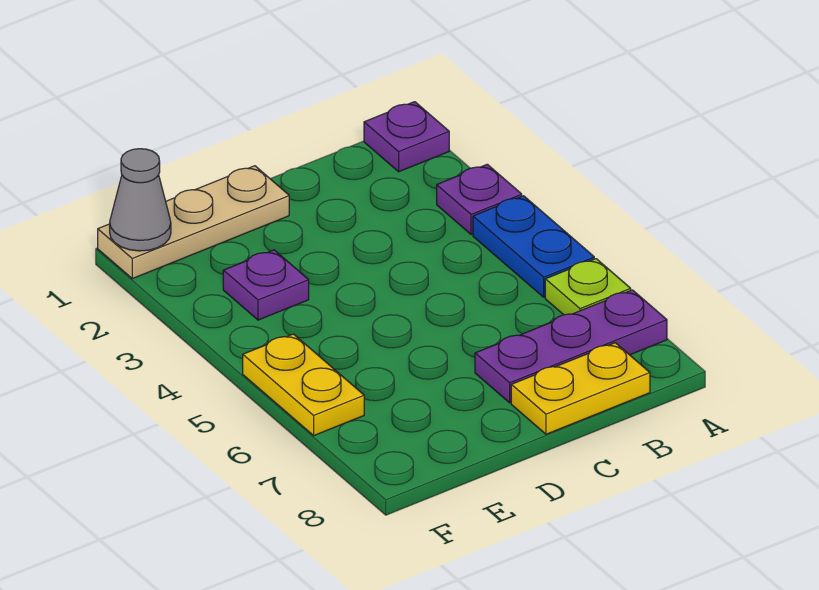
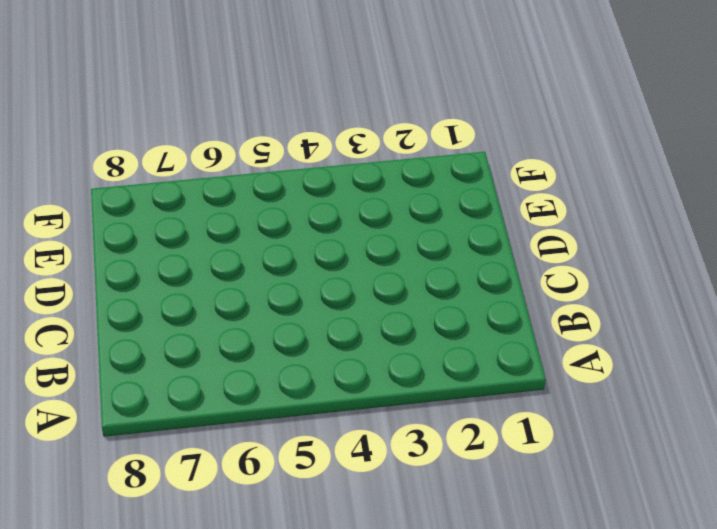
none -> purple plate A1 level 1
none -> purple plate A3 level 1

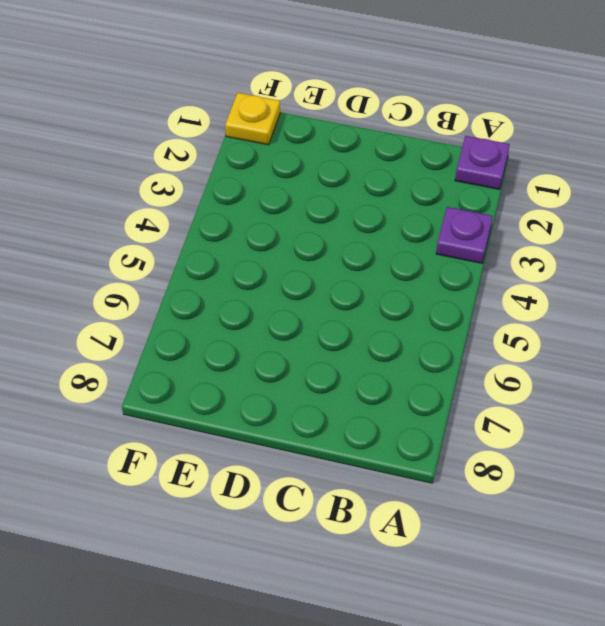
yellow plate F1 level 1 -> tan plate D1:F1 level 1
none -> blue plate A4:A5 level 1
none -> lime plate A6 level 1

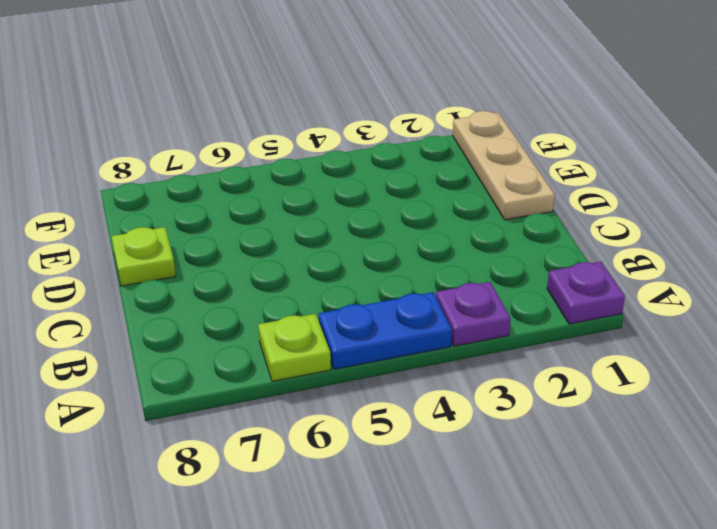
lime plate D8 level 1 -> none
none -> purple plate A7:C7 level 1
none -> yellow plate B8:C8 level 1

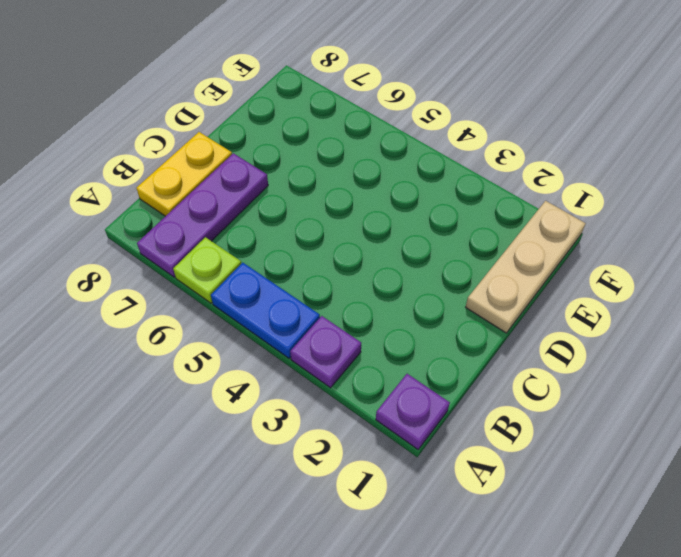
none -> purple plate E3 level 1
none -> yellow plate F5:F6 level 1

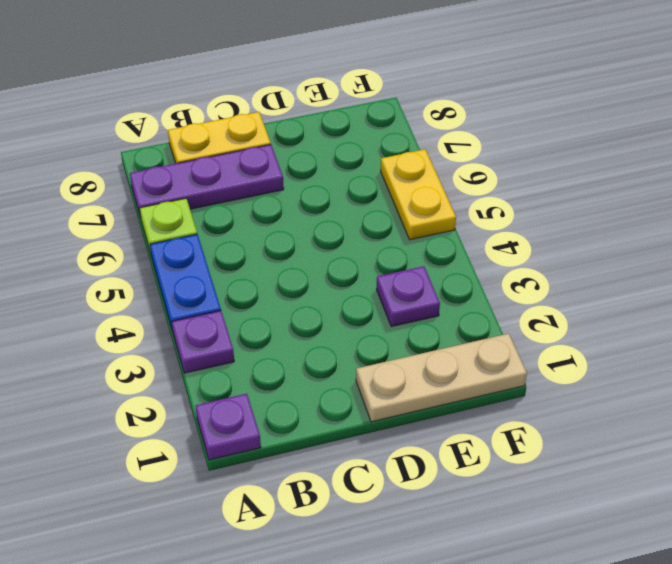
none -> grey cone F1 level 2

